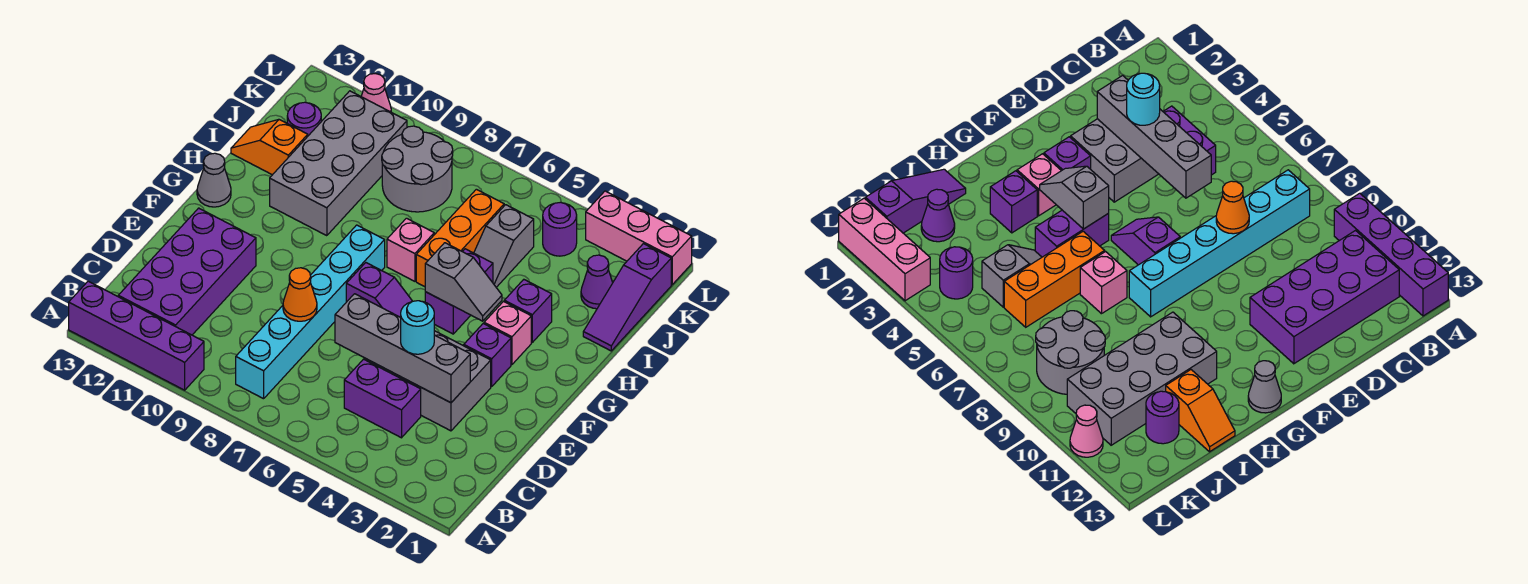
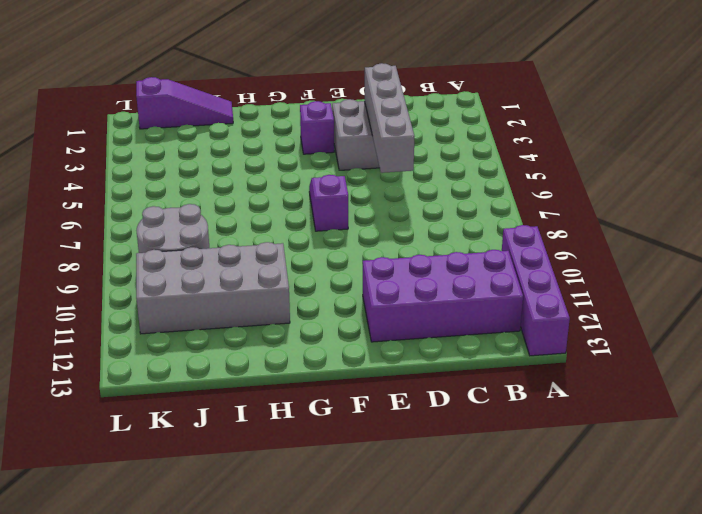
none -> cyan brick B8:G8 level 1
none -> purple brick C4:C5 level 1
none -> pink brick G3 level 1

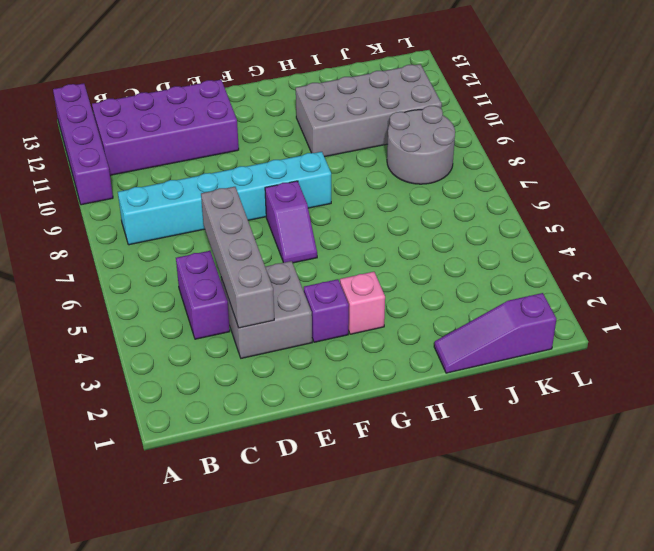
none -> purple brick G5:H5 level 1
none -> grey cone G13 level 1
none -> purple brick H3 level 1

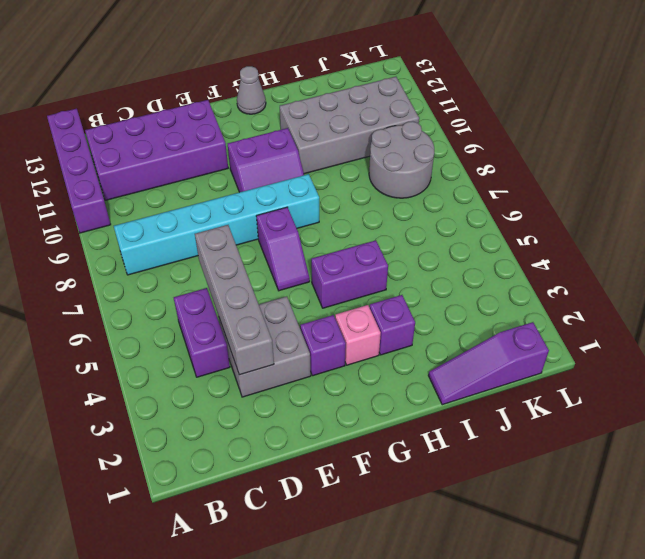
purple slope F9:G10 level 1 top 10 -> none
none -> orange brick H6:J6 level 1
none -> pink brick H7 level 1
none -> grey slope I5:J5 level 1 top J

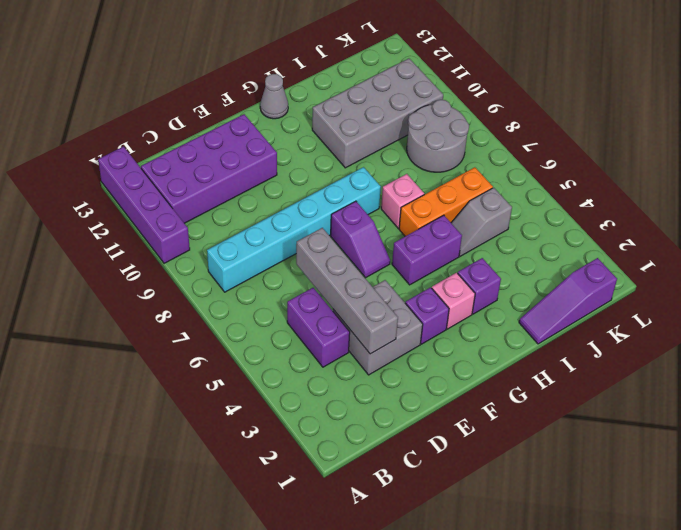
none -> orange slope I12:I13 level 1 top 12
none -> purple cone J2 level 1
none -> purple round brick J12 level 1

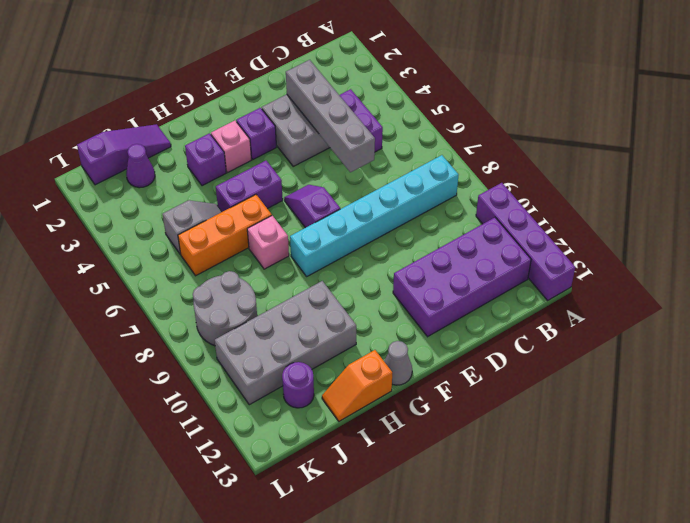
orange slope H13:I13 level 1 top H -> orange slope I12:I13 level 1 top 12
none -> purple round brick K4 level 1
none -> pink brick L1:L3 level 1
none -> pink cone L11 level 1

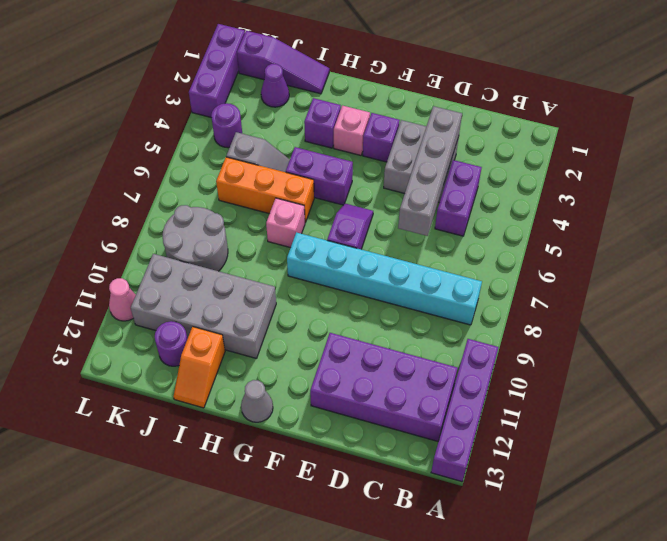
purple brick L1:L3 level 1 -> pink brick L1:L3 level 1
none -> orange cone D8 level 2
none -> grey slope G4:G5 level 2 top 5
none -> cyan round brick D4 level 3

